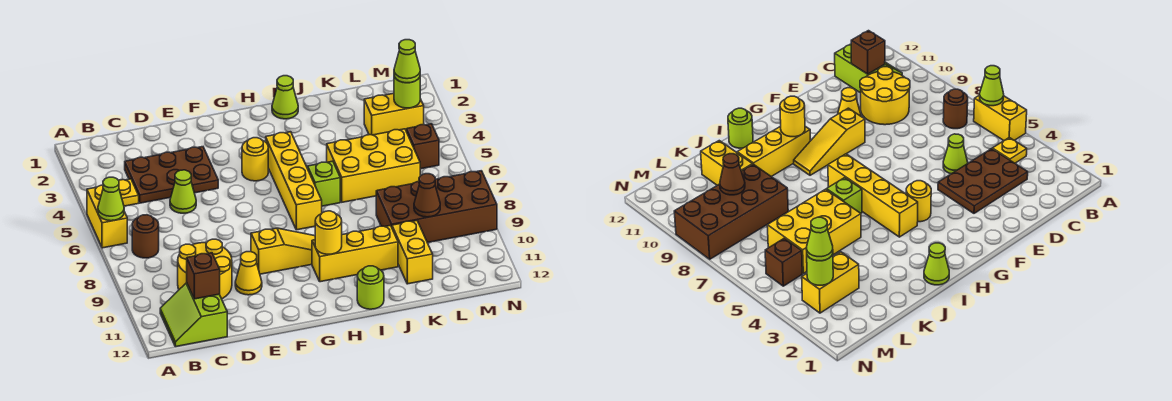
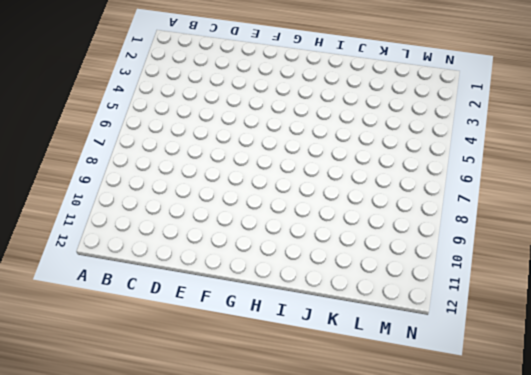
none -> yellow brick A5:A6 level 1
none -> yellow plate B4 level 1
none -> brown round brick B7 level 1

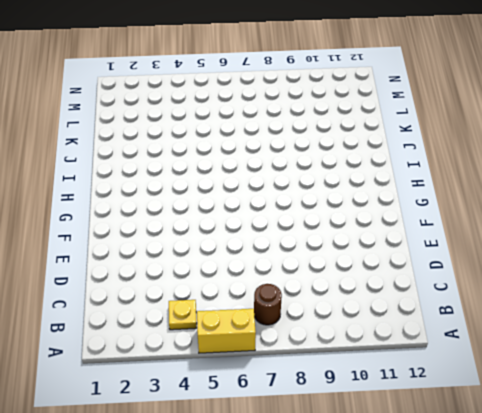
none -> lime slope B11:C12 level 1 top C
none -> brown plate C3:E4 level 1
none -> yellow round brick C9:D10 level 1

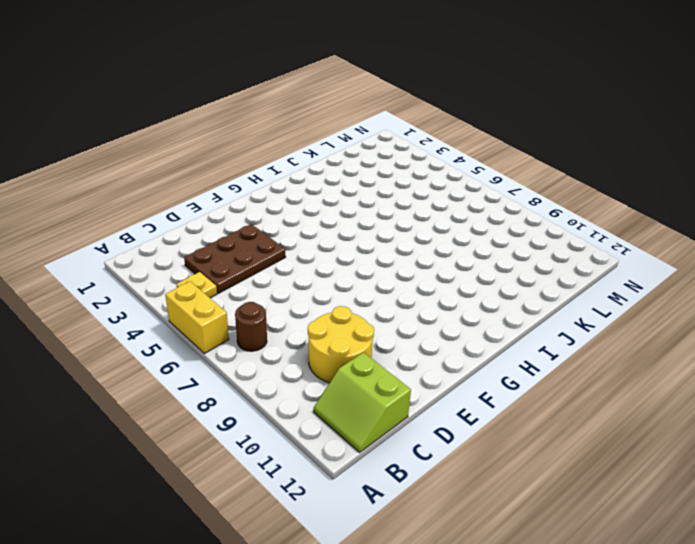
none -> lime cone D5 level 1
none -> yellow cone E10 level 1
none -> yellow slope F9:H9 level 1 top F

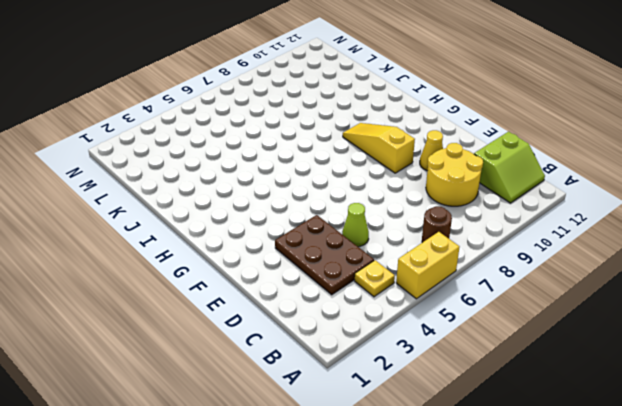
none -> yellow round brick G4 level 1
none -> yellow brick H4:H7 level 1
none -> yellow brick H10:J10 level 1

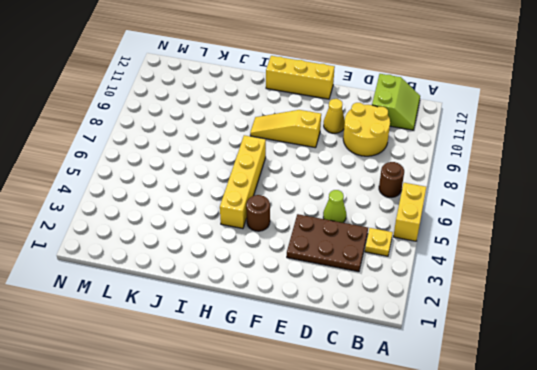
yellow brick F12:H12 level 1 -> yellow brick H10:J10 level 1
brown round brick G4 level 1 -> yellow round brick G4 level 1
none -> lime cone I1 level 1
none -> lime brick I6 level 1
none -> lime round brick I12 level 1

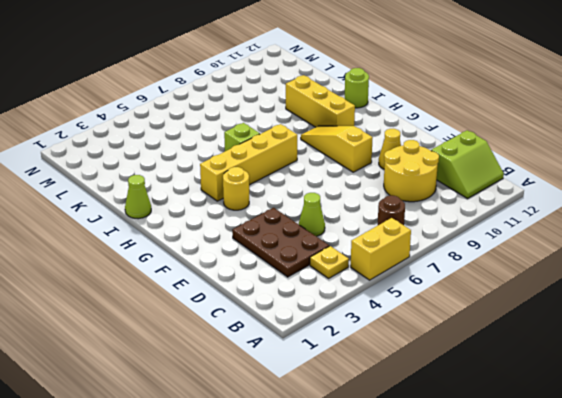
none -> yellow brick J5:L6 level 1
none -> brown brick K8:N9 level 1
none -> yellow brick K10:K11 level 1

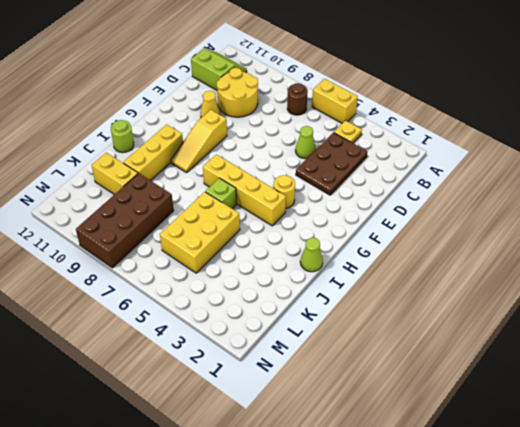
none -> yellow brick L3:M3 level 1
none -> brown brick M5 level 1
none -> lime cone A6 level 2

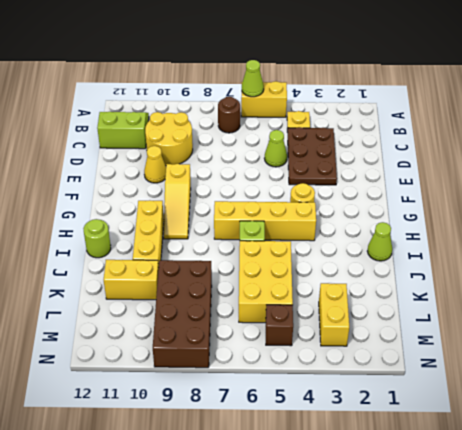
none -> brown brick C11 level 2
none -> yellow round brick H10 level 2
none -> brown cone L9 level 2

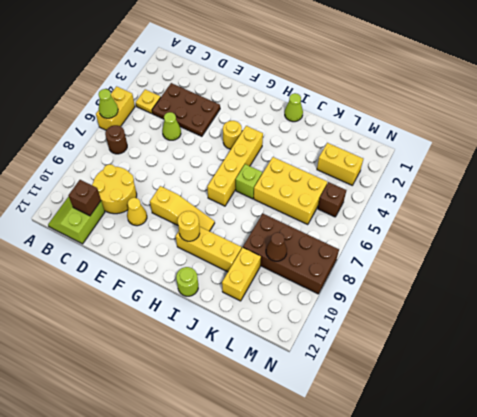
none -> lime round brick M3 level 2
none -> lime cone M3 level 3

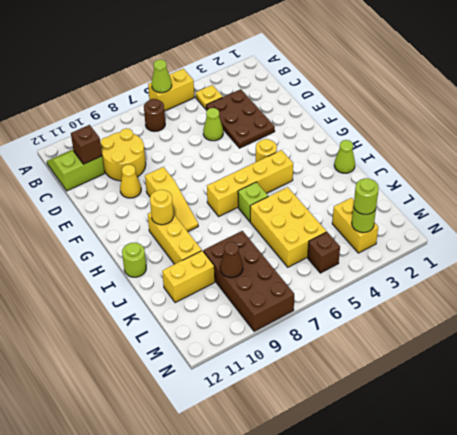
lime round brick M3 level 3 -> lime cone M3 level 3

